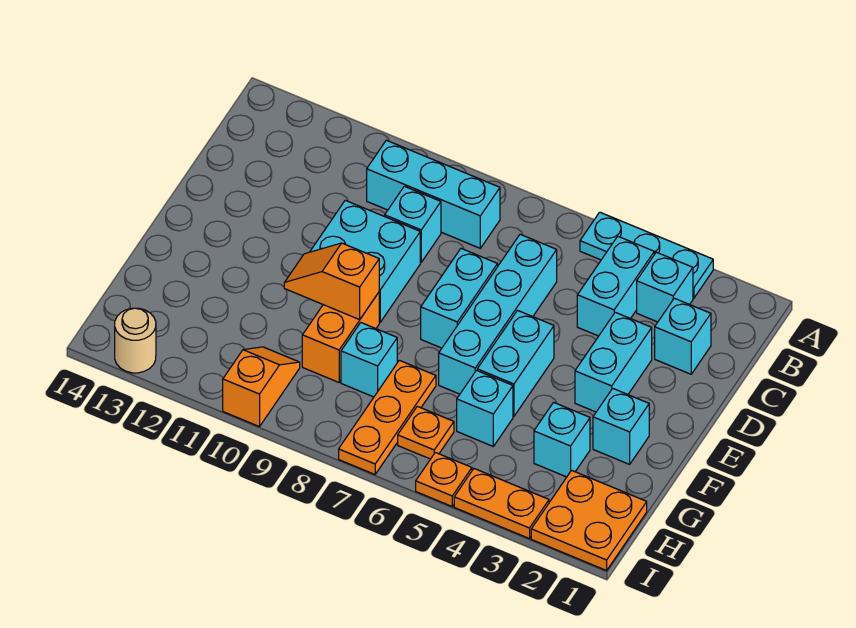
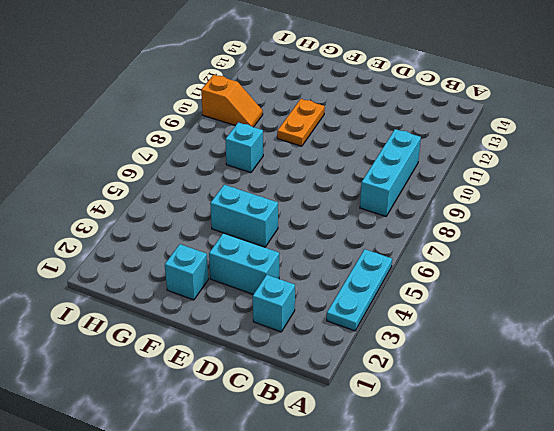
orange plate F10:F11 level 1 -> orange plate I3:I4 level 1
none -> cyan brick B3 level 1
none -> cyan brick B4:C4 level 1
none -> cyan brick C6:F6 level 1

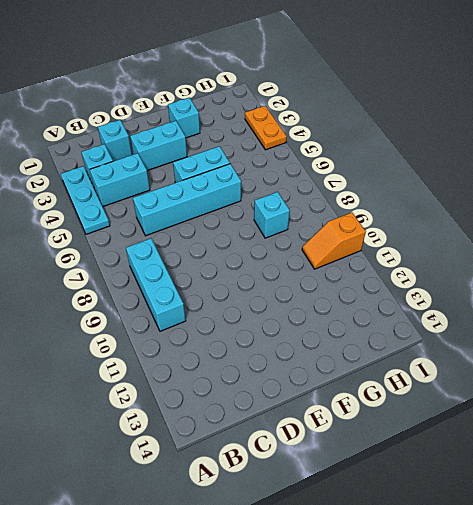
none -> cyan brick C9 level 1
none -> cyan brick D7:E7 level 1
none -> cyan brick D9:E10 level 1

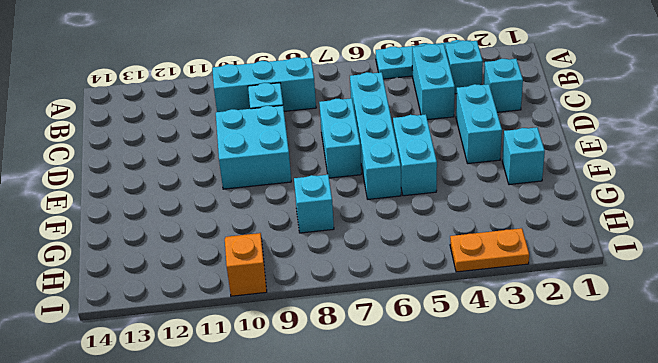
none -> orange brick F9:G9 level 1
none -> cyan brick G3 level 1
none -> cyan brick G5 level 1

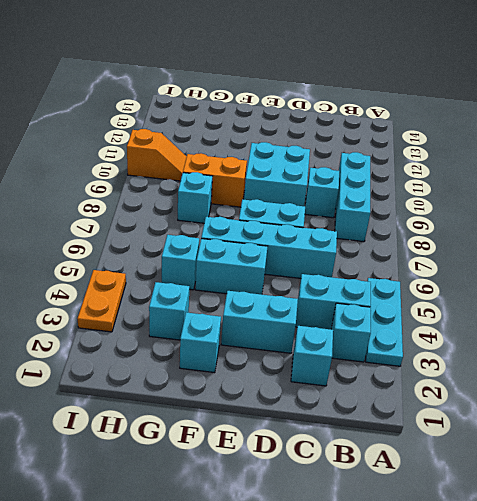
none -> orange plate G7:I7 level 1
none -> orange plate H1:I2 level 1
none -> orange plate H6 level 1

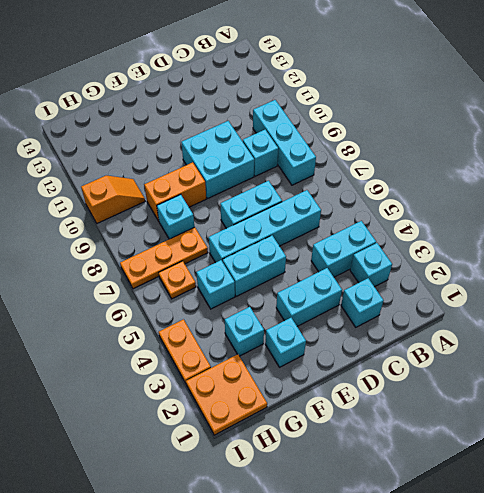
none -> cyan plate A3:A5 level 1
none -> orange plate I5 level 1
none -> tan round brick I13 level 1

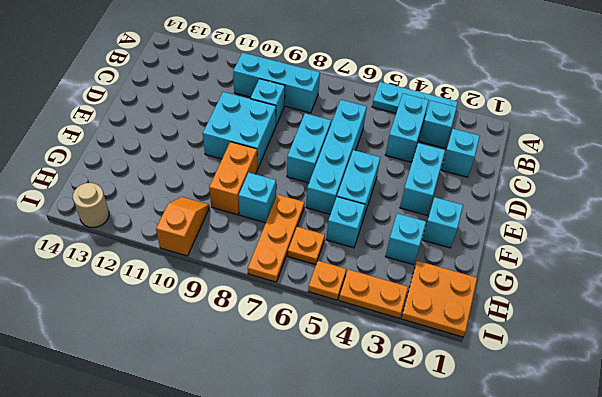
none -> orange slope F9:F10 level 2 top 9

